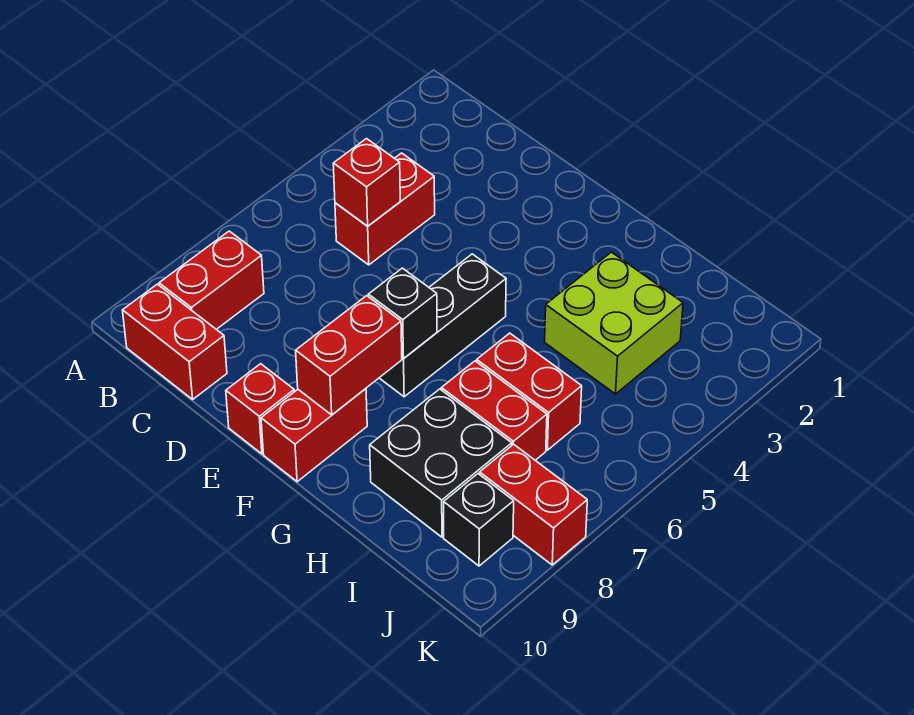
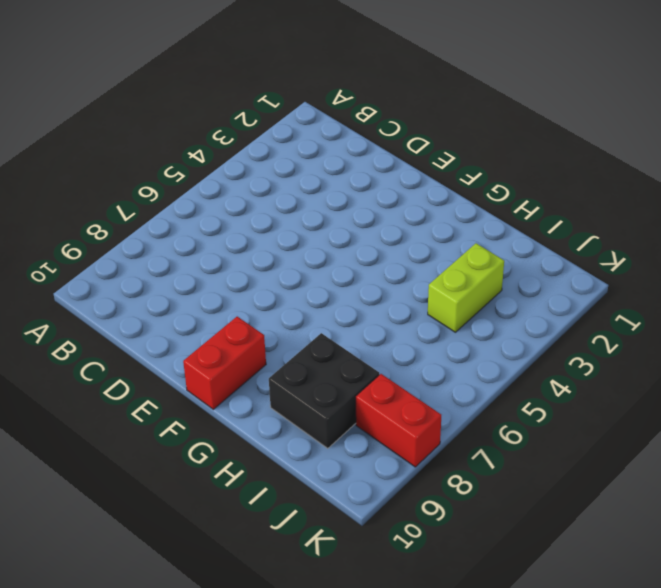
lime brick I3:I4 level 1 -> lime brick H3:I4 level 1
none -> red brick B8:B9 level 1
none -> red brick B10:C10 level 1
none -> red brick C4:C5 level 1

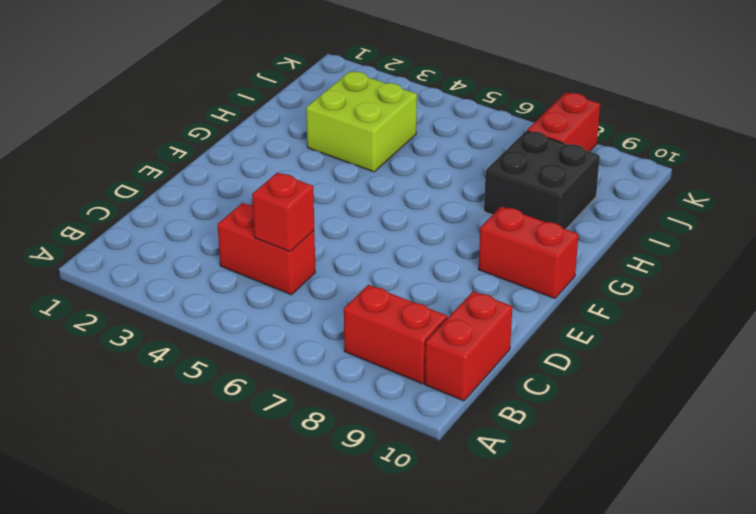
none -> red brick E10 level 1
none -> black brick F5:F7 level 1
none -> red brick H6:I6 level 1

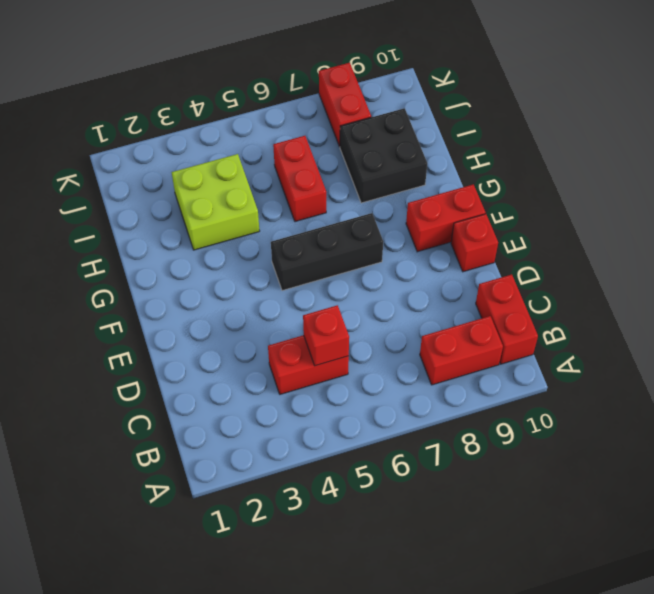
none -> red brick H7:I7 level 1
none -> black brick J9 level 1
none -> black brick F7 level 2

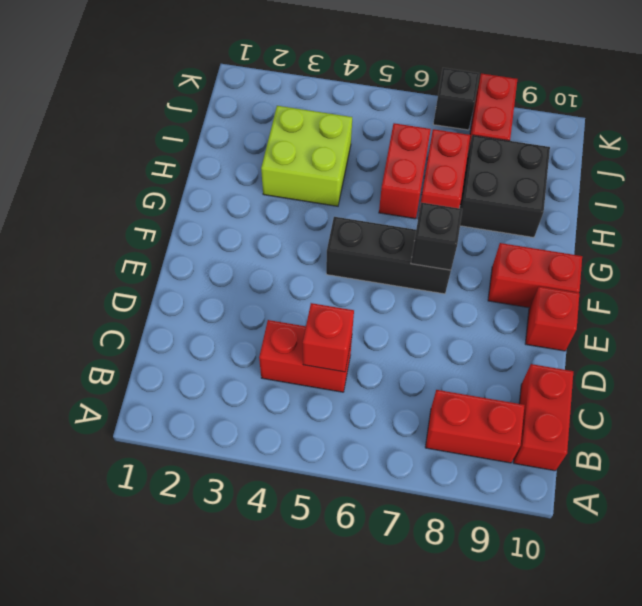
black brick K7 level 1 -> black brick J9 level 1
none -> red brick F8:F9 level 2

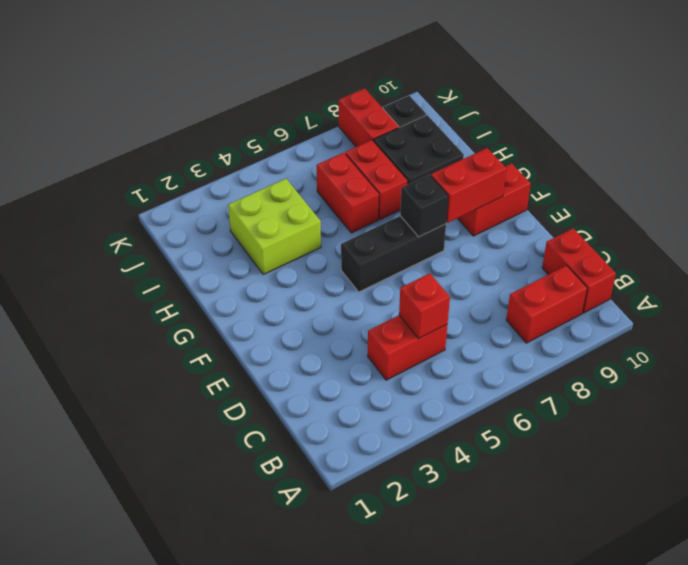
none -> red brick E10 level 1

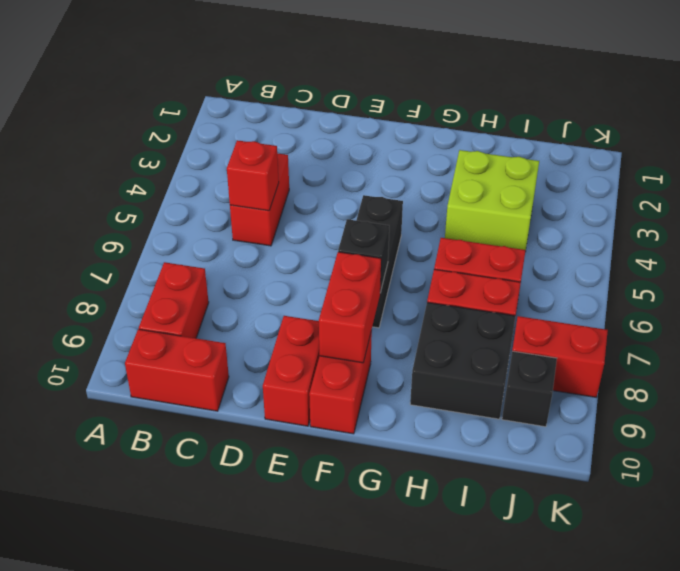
red brick E9:E10 level 1 -> red brick E10 level 1

